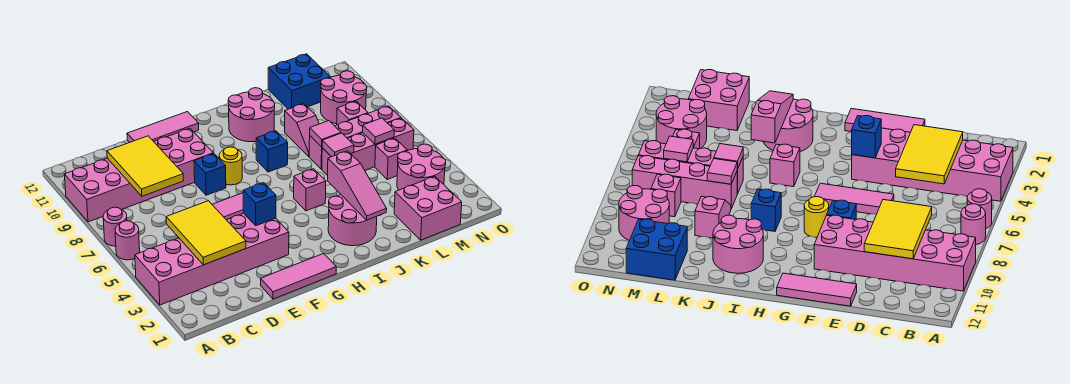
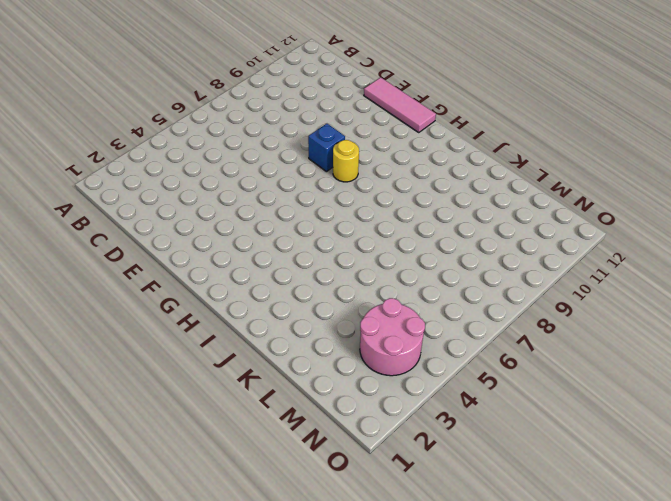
none -> pink brick A3:F4 level 1
none -> pink round brick A6 level 1
none -> pink round brick A7 level 1

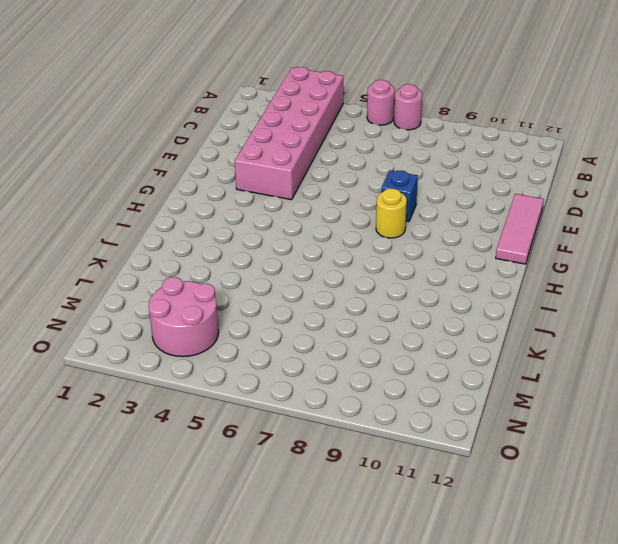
none -> pink brick A9:F10 level 1
none -> pink tile E1:G1 level 1
none -> pink tile E6:G6 level 1

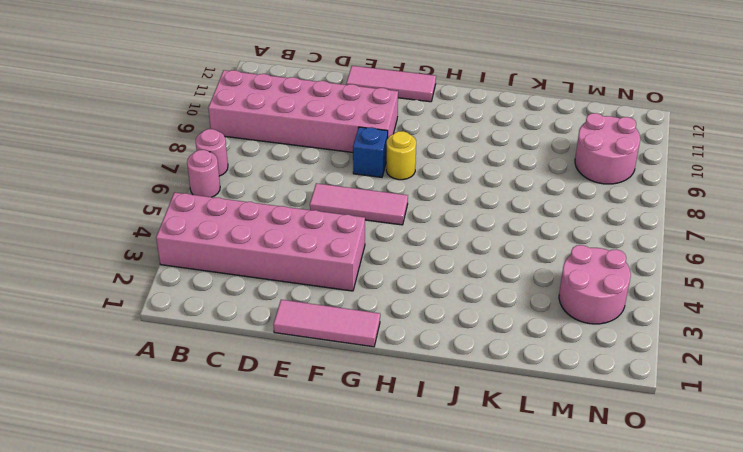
none -> pink round brick I2:J3 level 1
none -> pink brick I5 level 1
none -> blue brick I8 level 1

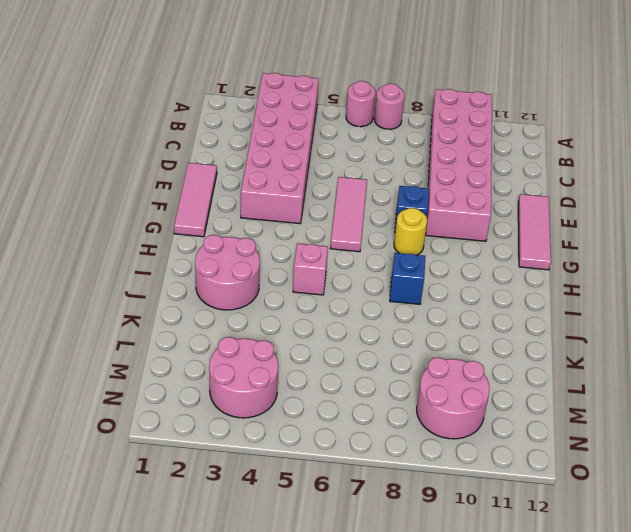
none -> pink round brick I10:J11 level 1
none -> pink brick K6:N6 level 1
none -> pink brick K7:N7 level 1

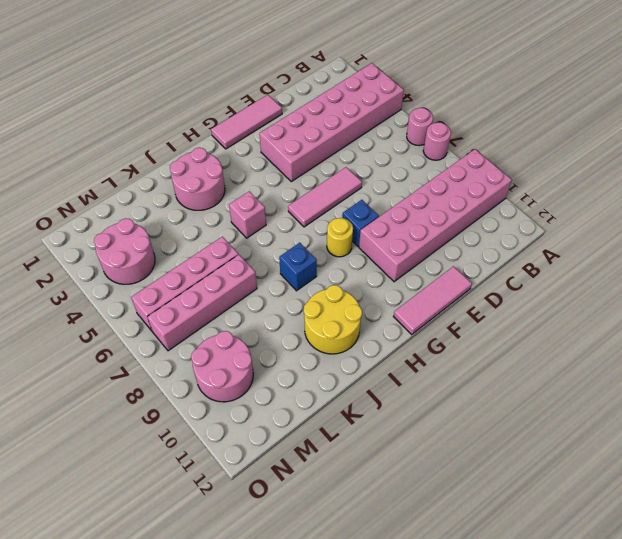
yellow round brick I10:J11 level 1 -> pink round brick I10:J11 level 1
none -> pink slope K8:K9 level 1 top 9
none -> pink brick L1:M2 level 1
none -> blue brick L11:M12 level 1

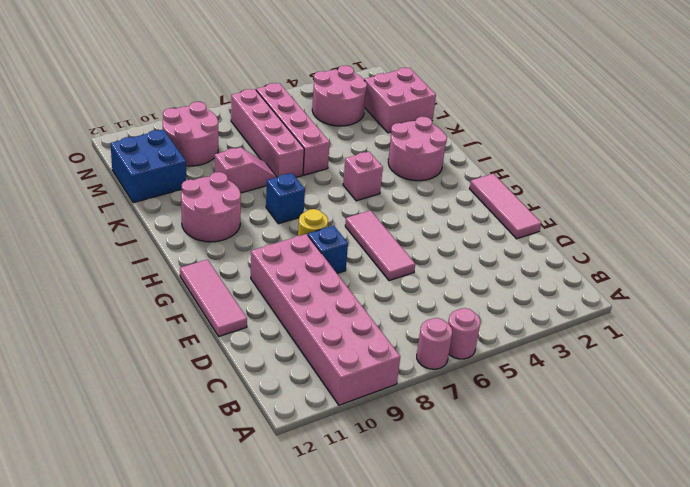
none -> pink brick A3:F4 level 1
none -> pink brick M5 level 1
none -> pink brick M8 level 1

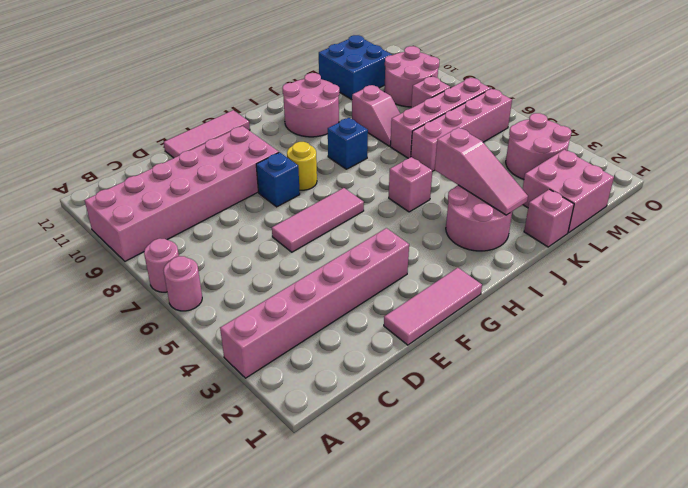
pink brick A3:F3 level 1 -> pink brick A3:F4 level 1
pink brick K1 level 1 -> pink brick M5 level 1
none -> yellow tile C3:D5 level 2
none -> yellow tile C8:D10 level 2
none -> blue brick F4 level 2

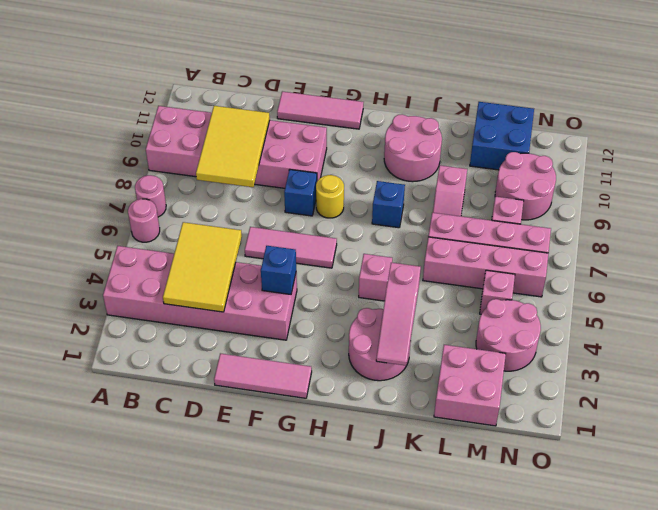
none -> pink tile K6 level 2
none -> pink tile K7 level 2
none -> pink tile M6 level 2

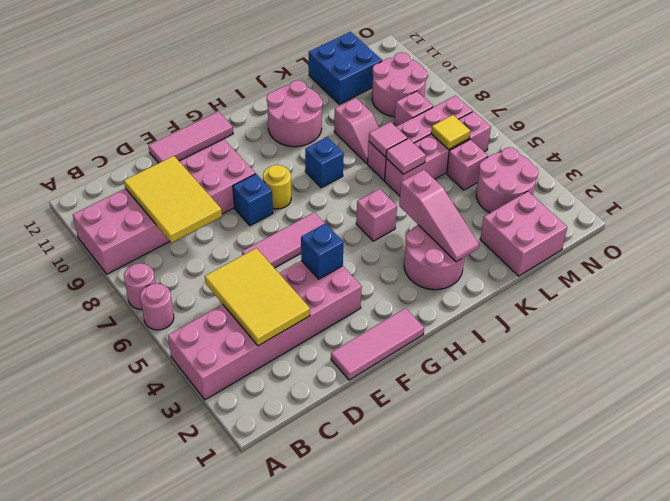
yellow tile M6 level 2 -> pink tile M6 level 2

